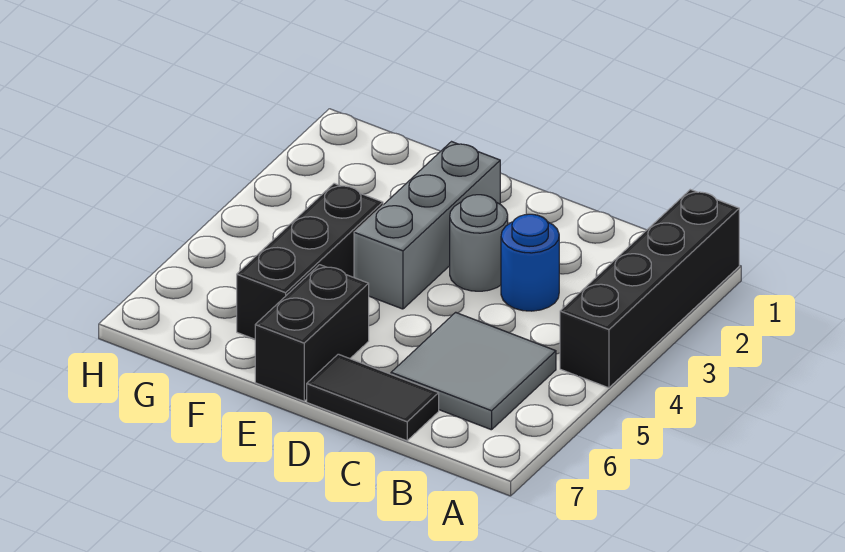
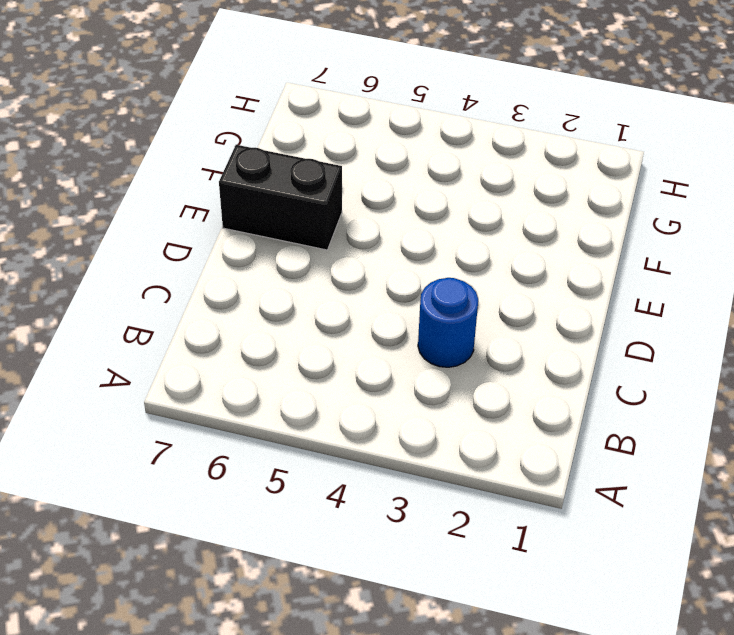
none -> black brick A1:A4 level 1
none -> grey tile B5:C6 level 1

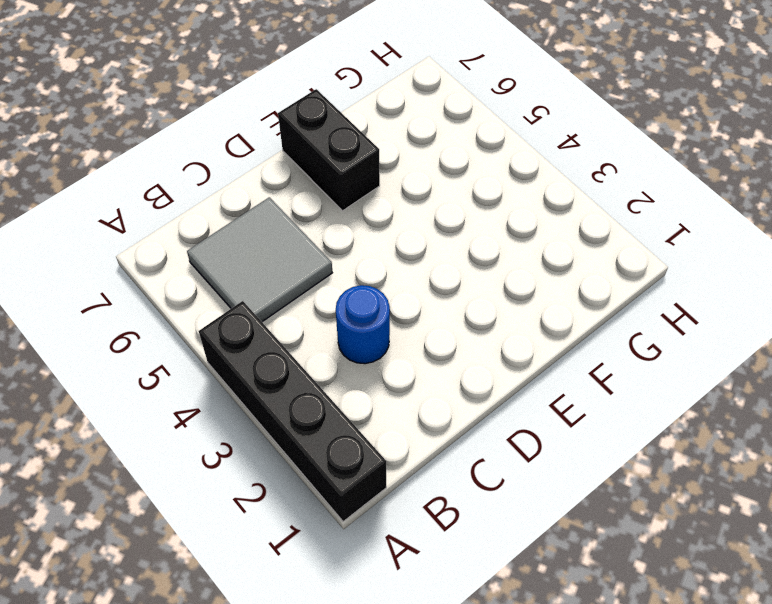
none -> black tile C7:D7 level 1
none -> grey round brick D3 level 1

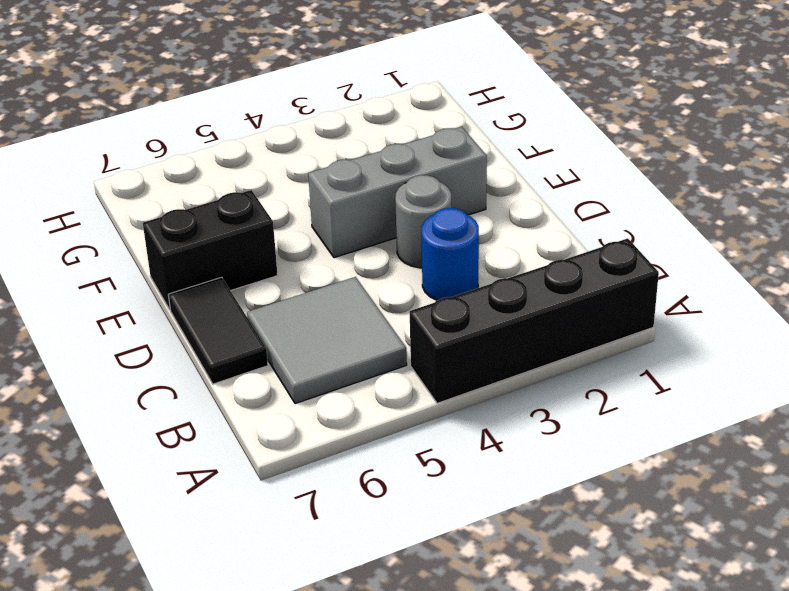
none -> black brick F4:F6 level 1

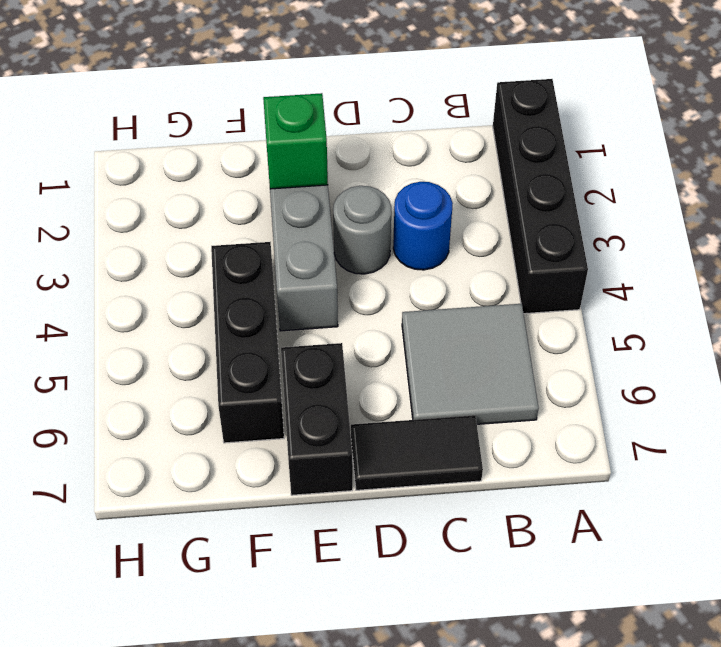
green brick E2 level 2 -> none

